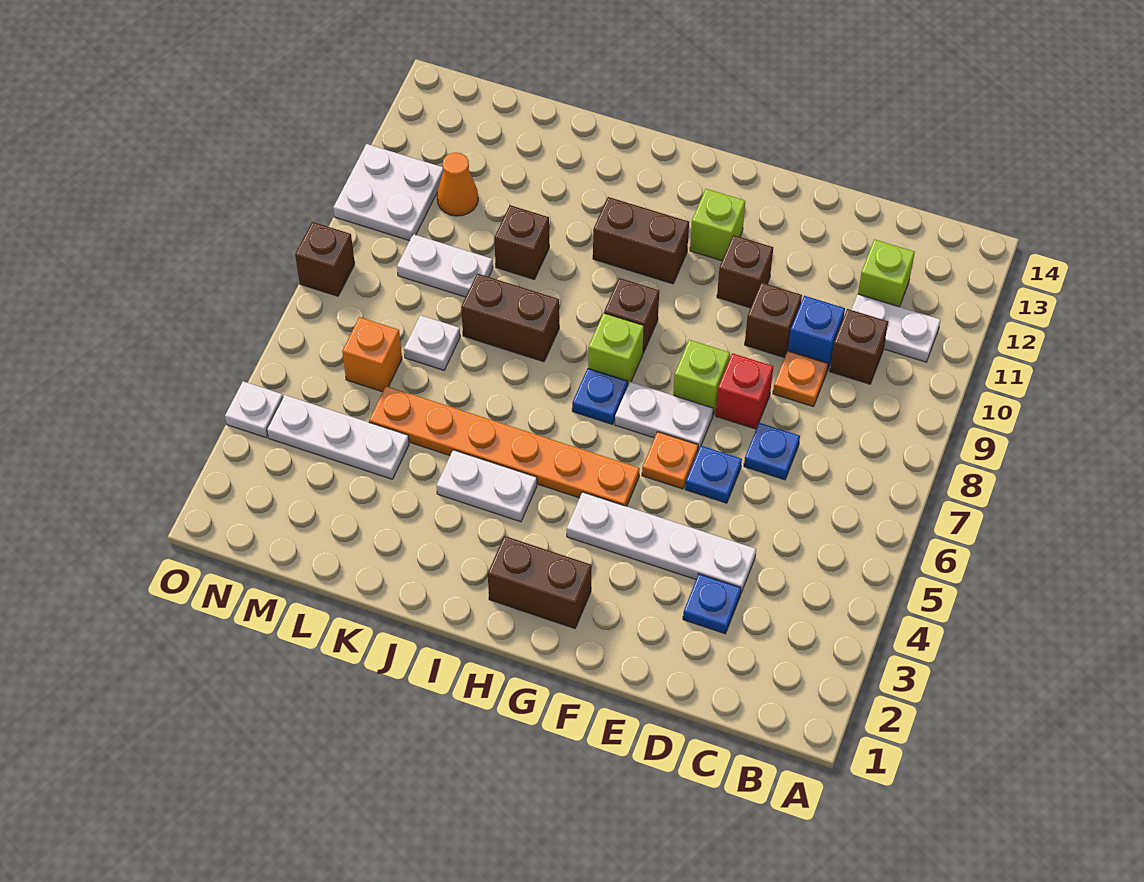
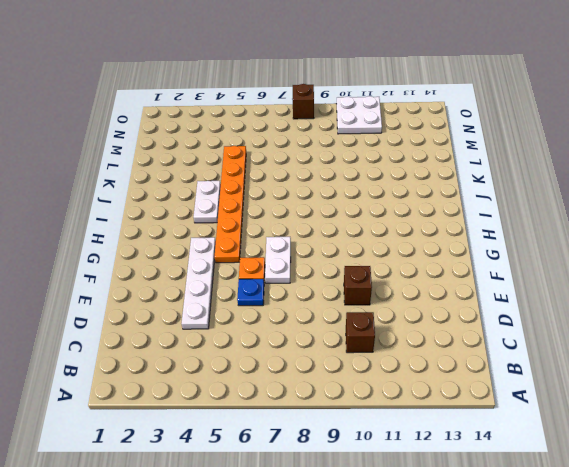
none -> white plate B11:C11 level 1
none -> lime brick C12 level 1
none -> blue plate D3 level 1
none -> blue plate D7 level 1

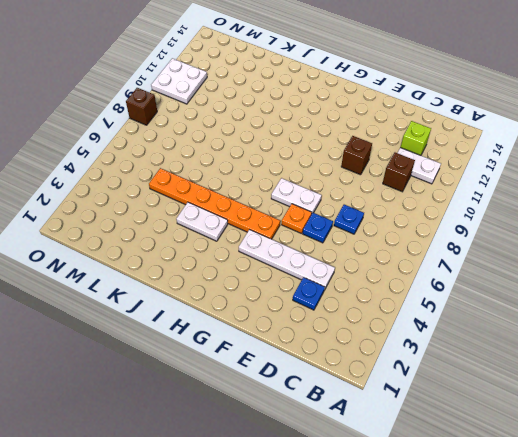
none -> orange plate D9 level 1
none -> blue brick D10 level 1
none -> red brick E8 level 1
none -> lime brick F8 level 1

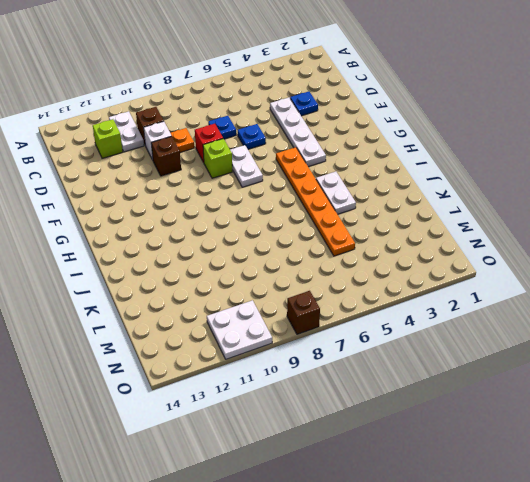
white brick D10 level 1 -> blue brick D10 level 1
none -> orange plate F6 level 1
none -> brown brick F11 level 1
none -> brown brick G2:H2 level 1
none -> lime brick G12 level 1

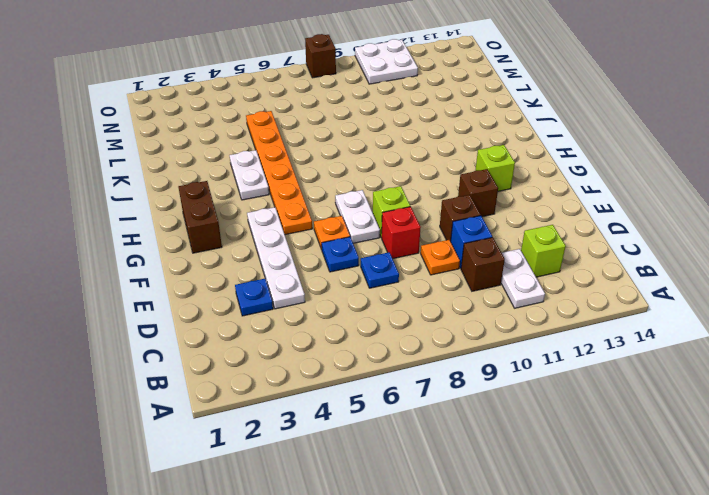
none -> blue plate H7 level 1
none -> lime brick H8 level 1
none -> brown brick H9 level 1
none -> brown brick H11:I11 level 1

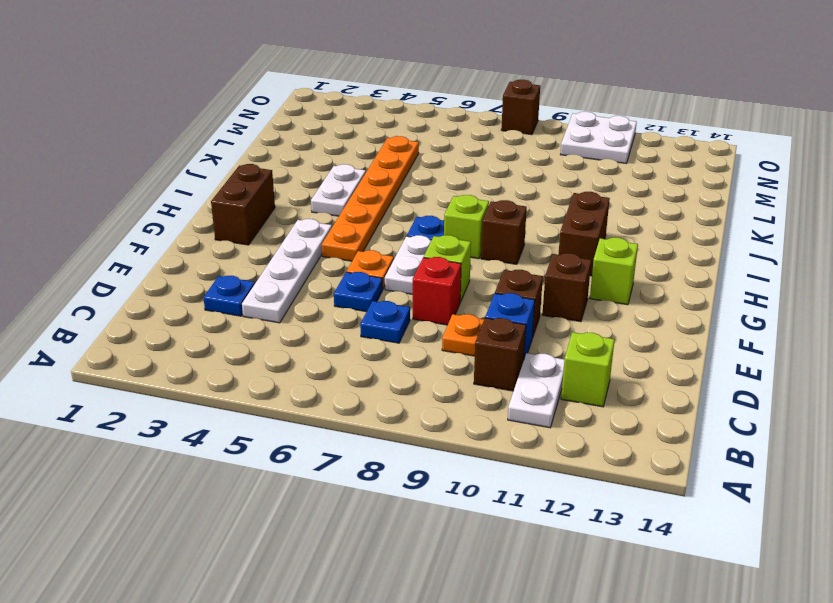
none -> brown brick J8:K8 level 1
none -> brown brick K10 level 1
none -> white plate L4:N4 level 1
none -> white plate L7 level 1

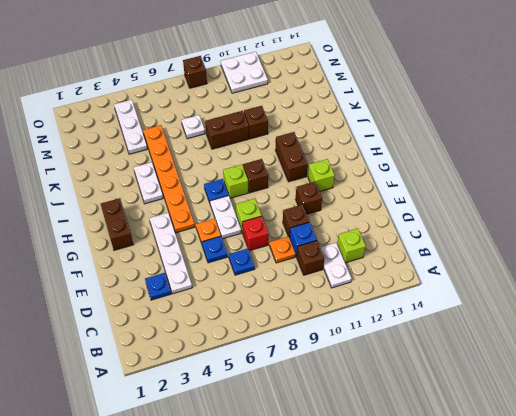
brown brick K8:K9 level 1 -> brown brick J8:K8 level 1
none -> white plate L9:M9 level 1
none -> orange brick M6 level 1
none -> orange cone M11 level 1
none -> white plate O4 level 1

